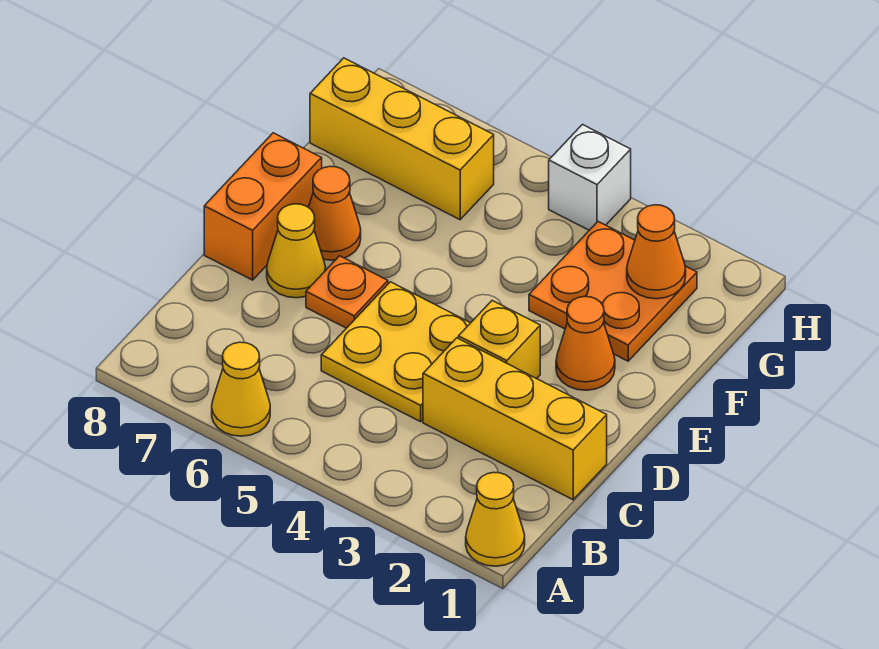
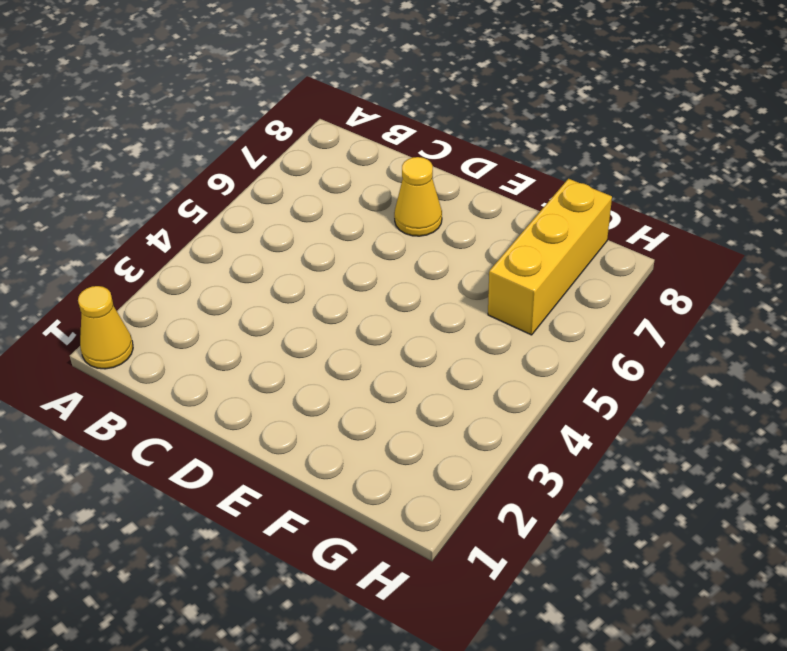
none -> yellow cone A6 level 1
none -> yellow brick C1:C3 level 1
none -> yellow plate C4:D5 level 1

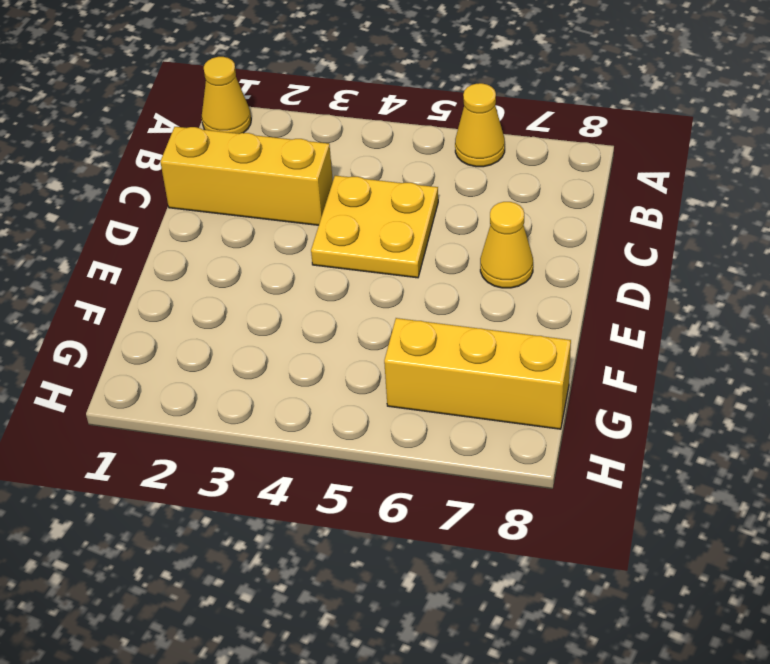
none -> yellow brick D3 level 1
none -> orange plate D6 level 1
none -> orange brick D8:E8 level 1

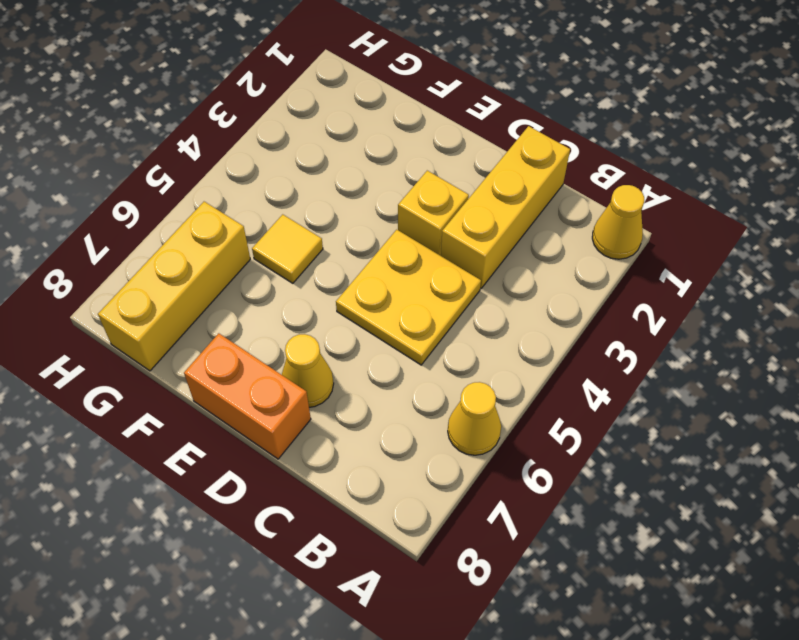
yellow tile F5 level 1 -> none
none -> orange plate D6 level 1
none -> orange cone E2 level 1
none -> orange cone E7 level 1

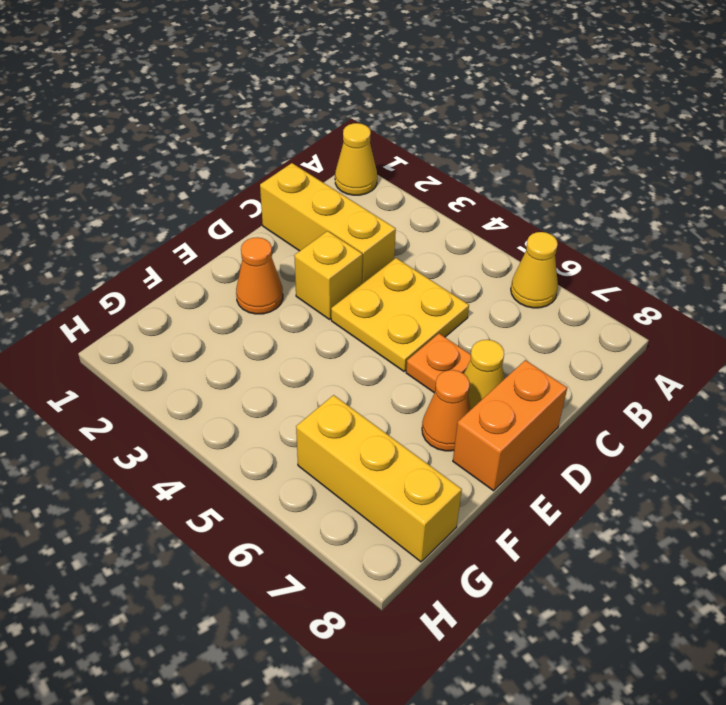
none -> orange plate F2:G3 level 1
none -> white brick H4 level 1
none -> orange cone G2 level 2

